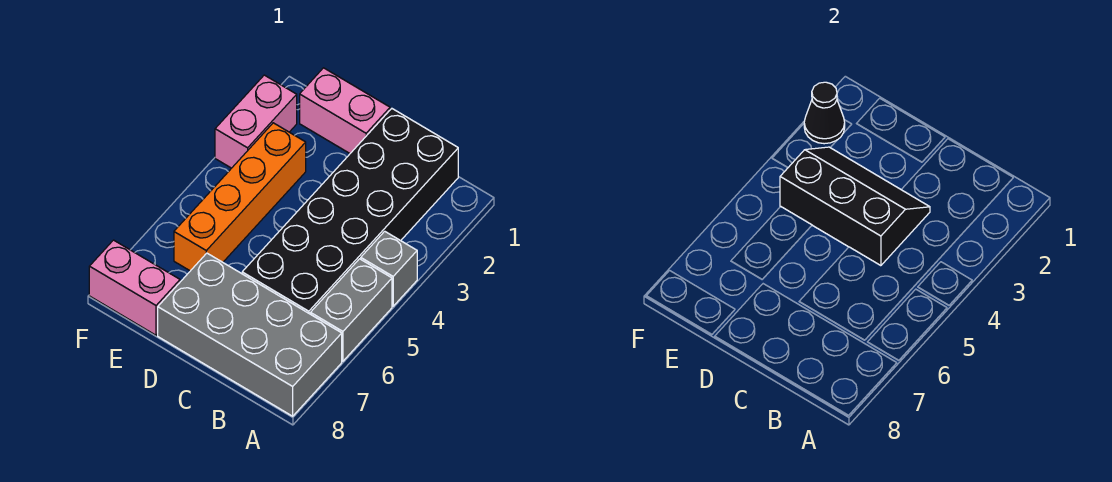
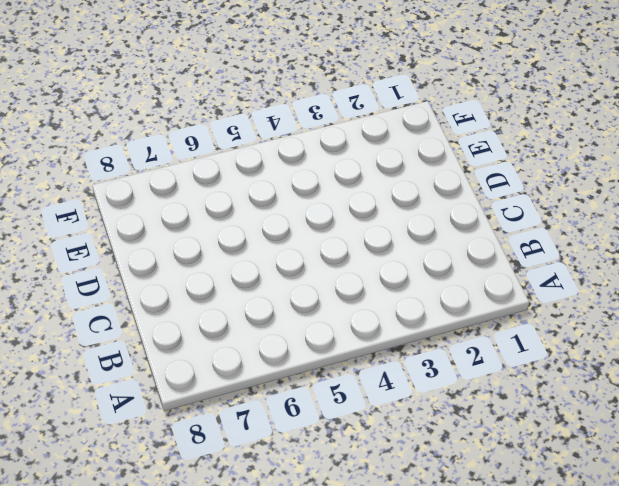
none -> grey brick A4 level 1
none -> grey brick A5:A6 level 1

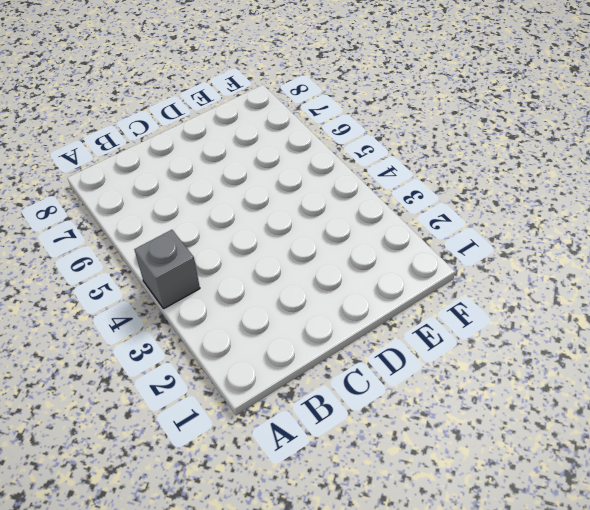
none -> grey brick A5:A6 level 1
none -> grey brick A7:D8 level 1

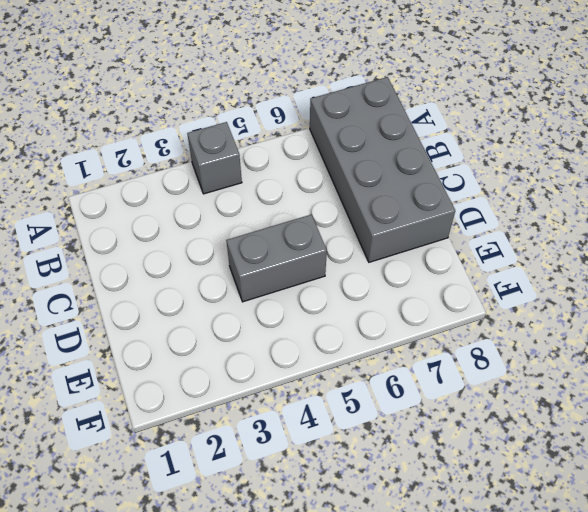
grey brick D4:D5 level 1 -> grey brick A5:A6 level 1
none -> black brick B1:C6 level 1
none -> pink brick D1:E1 level 1

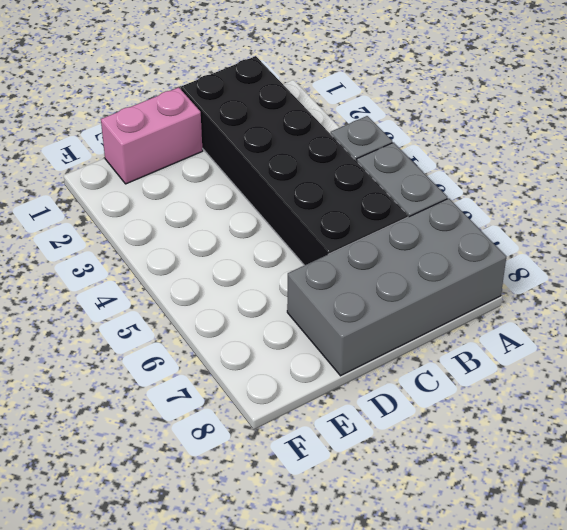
none -> orange brick E3:E6 level 1
none -> pink brick E8:F8 level 1

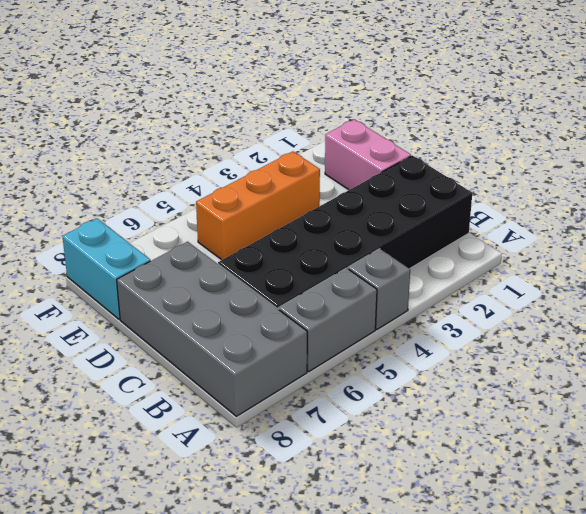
orange brick E3:E5 level 1 -> orange brick E3:E6 level 1
cyan brick E8:F8 level 1 -> pink brick E8:F8 level 1
none -> pink brick F2:F3 level 1
none -> black slope C3:E4 level 2 top 4

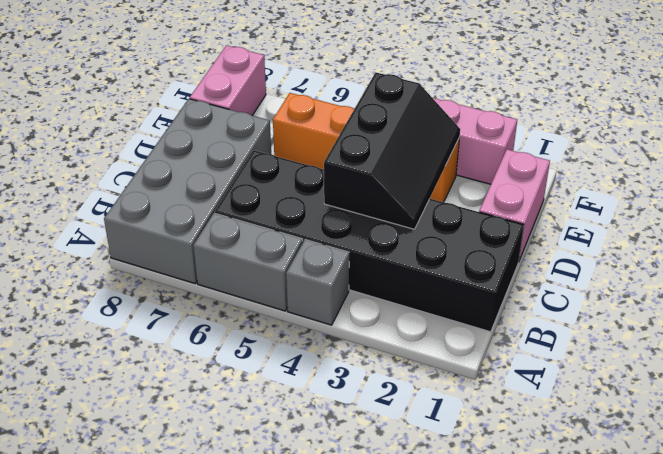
none -> black cone F2 level 2

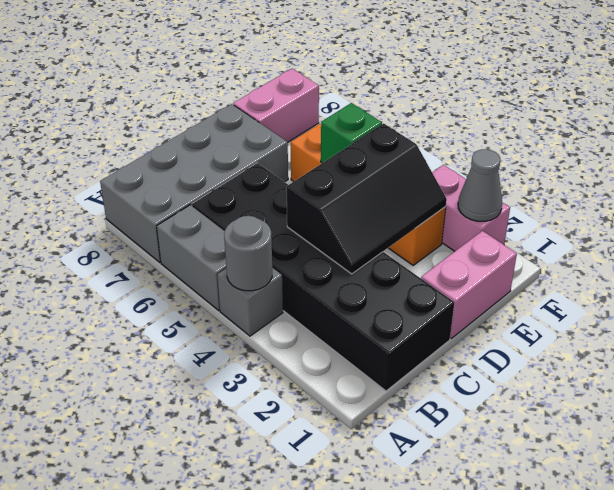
grey round brick A4 level 2 -> none
green brick E5 level 2 -> none
grey cone F2 level 2 -> black cone F2 level 2

